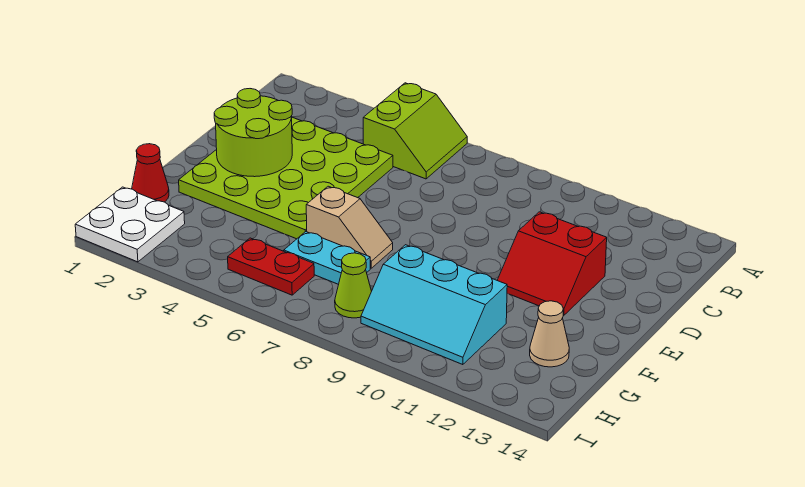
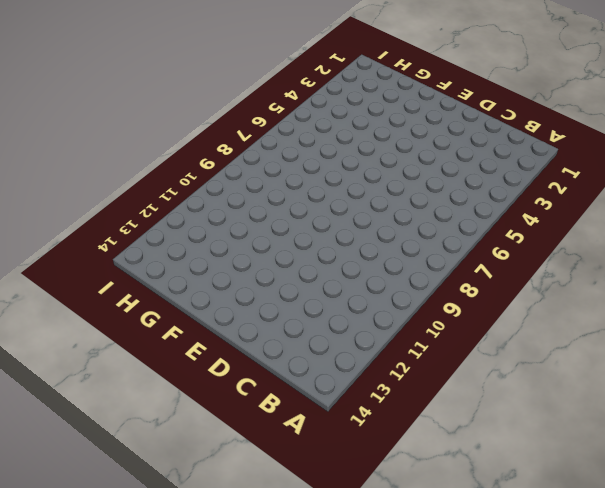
none -> lime slope A5:B6 level 1 top 5
none -> lime plate C2:F5 level 1
none -> red slope D11:E12 level 1 top D

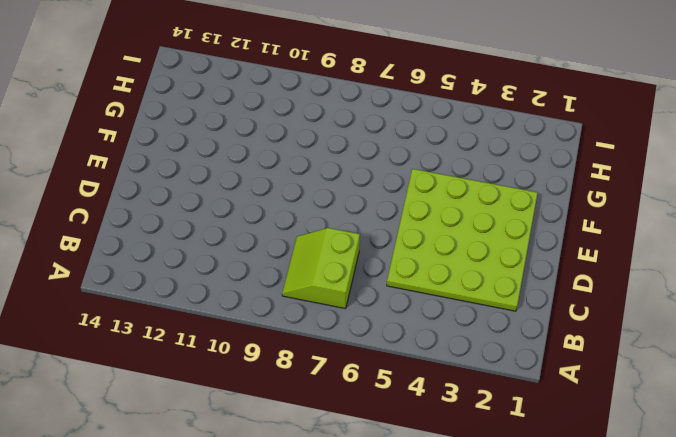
lime slope B7:C8 level 1 top 7 -> lime slope A5:B6 level 1 top 5
none -> red slope D11:E12 level 1 top D
none -> tan slope F6:F7 level 1 top 6
none -> red cone G1 level 1

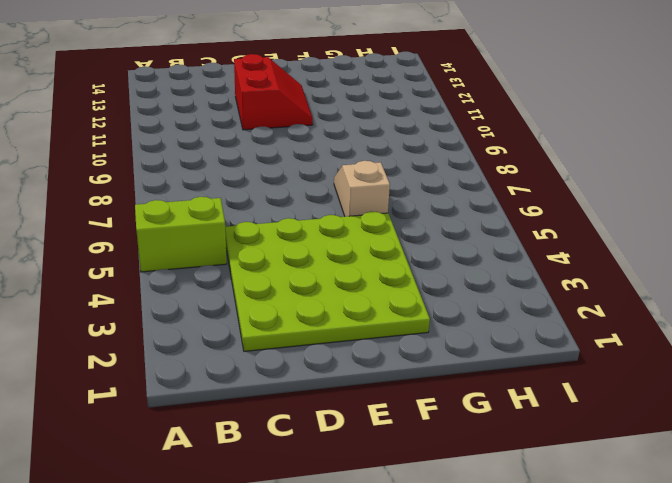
none -> red cone G1 level 1
none -> cyan plate G6:G7 level 1
none -> cyan slope G9:H11 level 1 top G

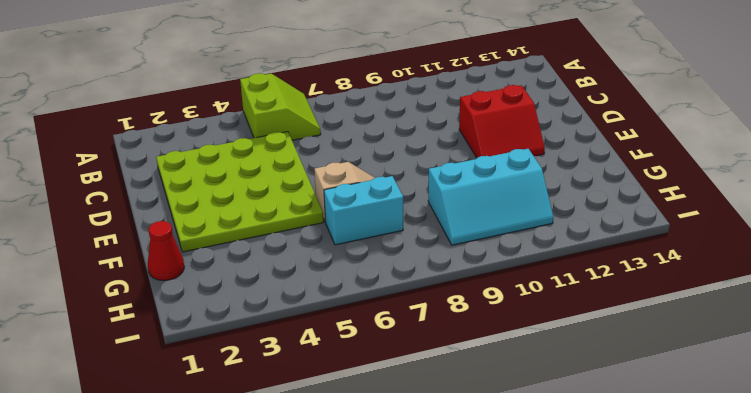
cyan brick G6:G7 level 1 -> cyan plate G6:G7 level 1
none -> tan cone G13 level 1
none -> white plate H1:I2 level 1
none -> red plate H5:H6 level 1

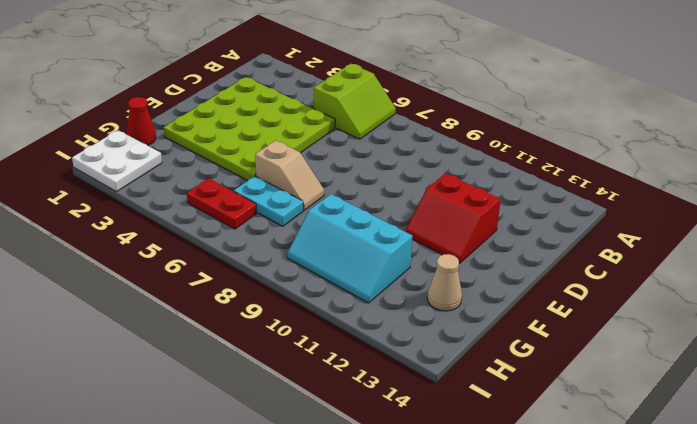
none -> lime cone H8 level 1
none -> lime round brick D2:E3 level 2

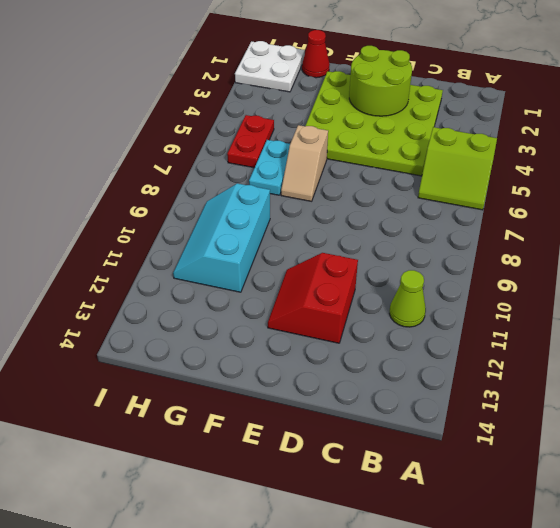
lime cone B11 level 1 -> lime cone H8 level 1
none -> tan cone G13 level 1

